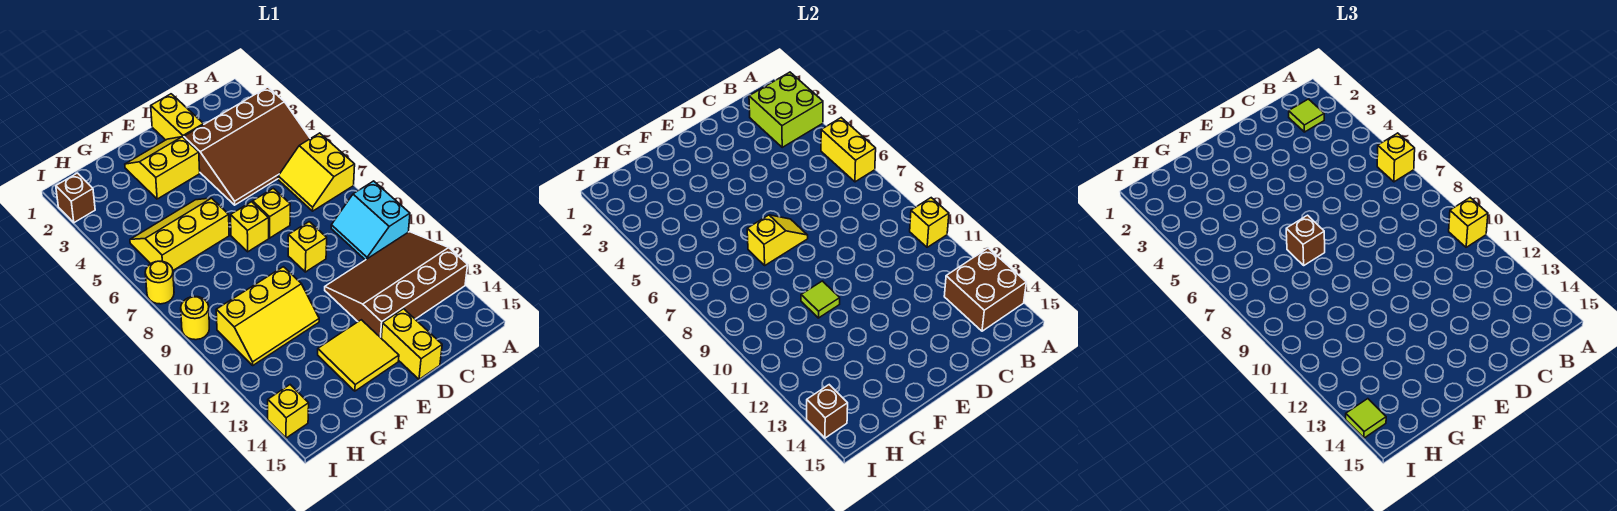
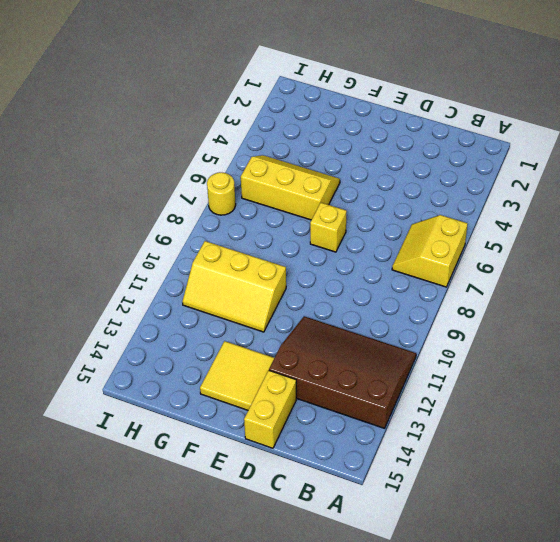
none -> brown slope A3:D5 level 1 top 3
none -> cyan slope A9:B10 level 1 top A
none -> yellow brick D1:D2 level 1

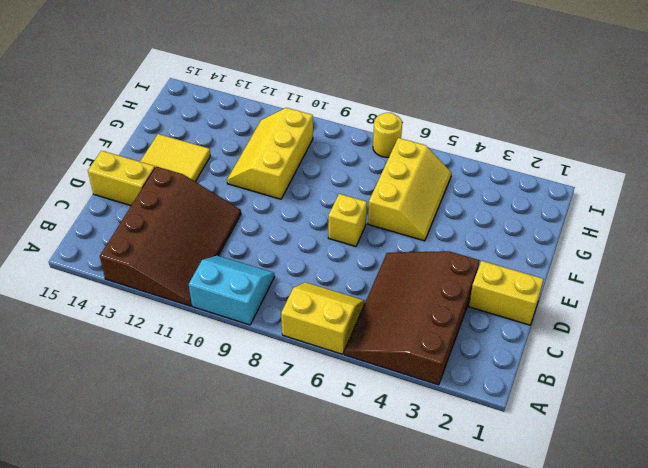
none -> yellow brick D7 level 1
none -> yellow brick D9 level 1
none -> yellow slope E2:F3 level 1 top 3

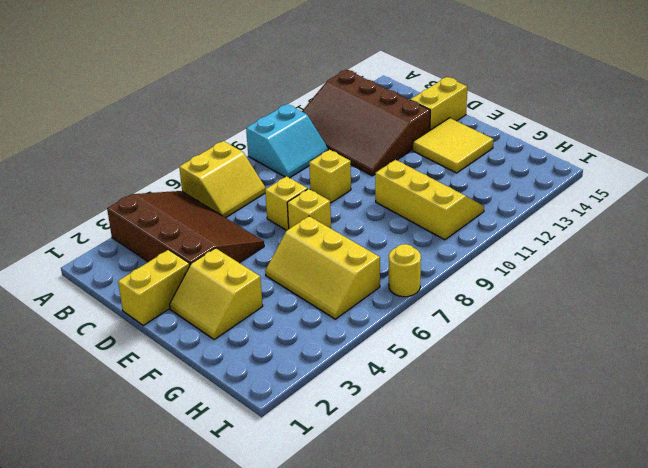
none -> brown brick I2 level 1
none -> yellow round brick I9 level 1
none -> yellow brick I14 level 1

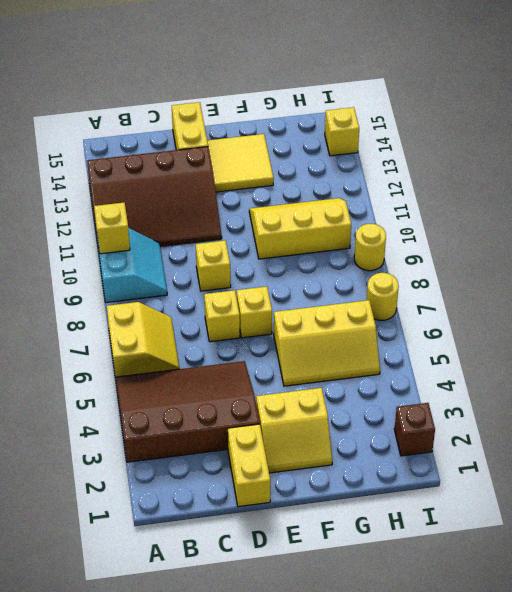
none -> lime brick A2:B3 level 2
none -> yellow brick A5:A6 level 2
none -> brown brick A13:B14 level 2

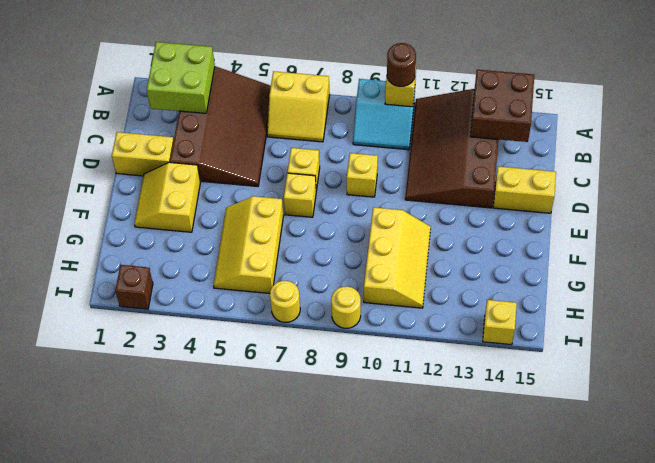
brown round brick A10 level 3 -> yellow brick A10 level 3
none -> yellow tile E13:F14 level 1
none -> yellow brick A5:A6 level 2
none -> yellow slope E7:F7 level 2 top F

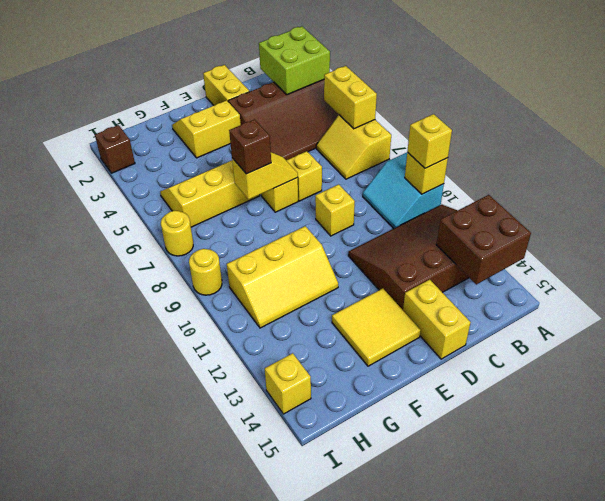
none -> lime tile F10 level 2
none -> brown brick I14 level 2
none -> yellow brick A6 level 3

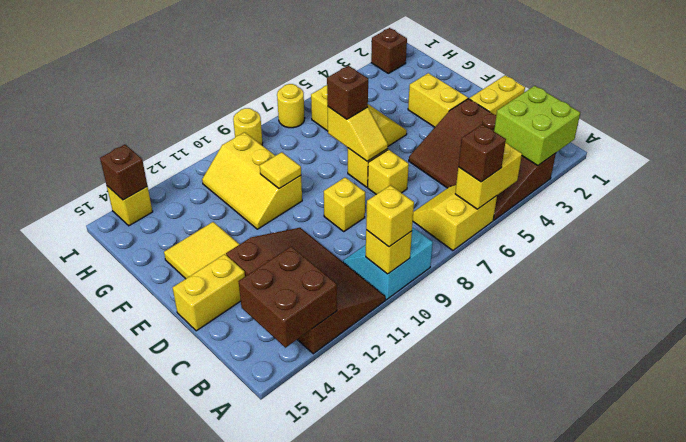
brown brick A6 level 3 -> yellow brick A6 level 3
yellow tile F10 level 2 -> lime tile F10 level 2
none -> lime tile B2 level 3
none -> lime tile I14 level 3

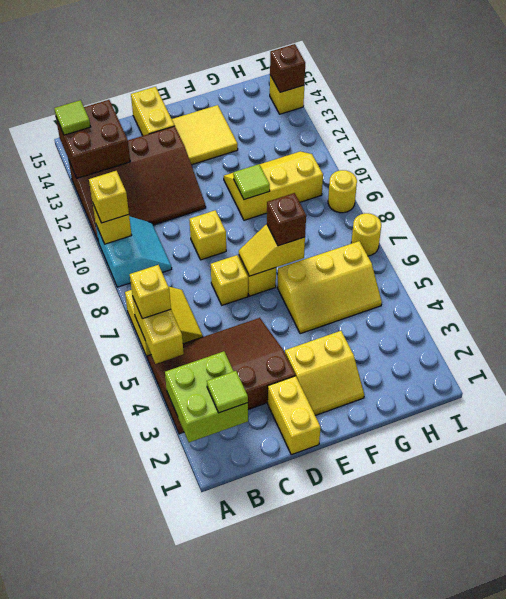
lime tile A14 level 3 -> lime tile I14 level 3
none -> brown brick I2 level 1

